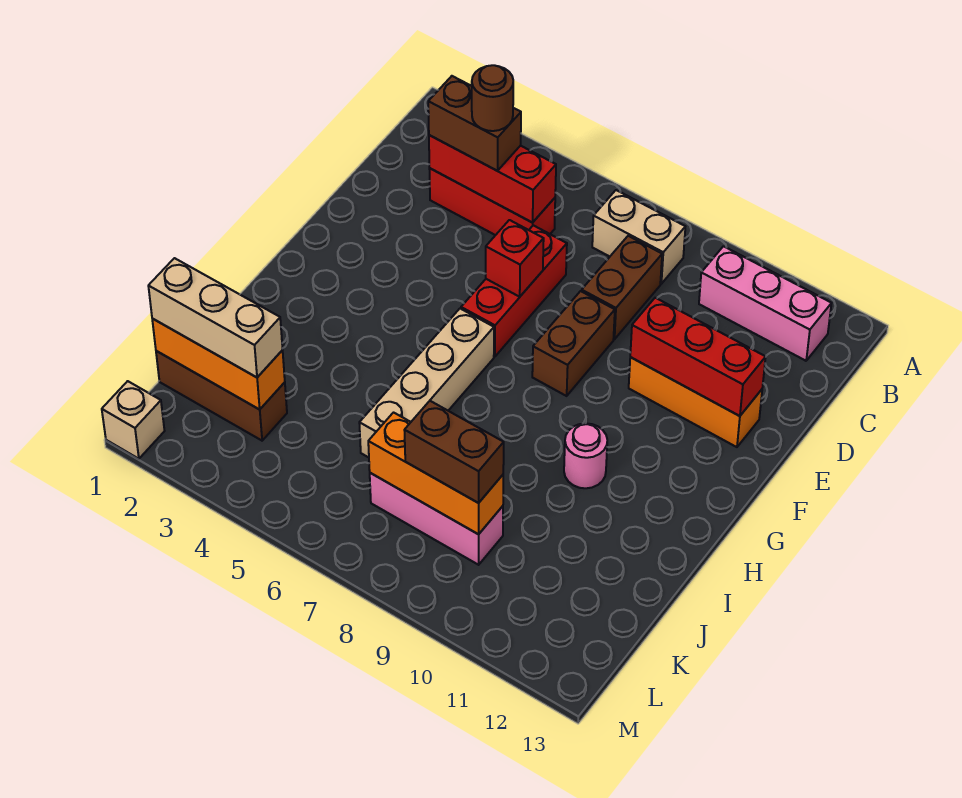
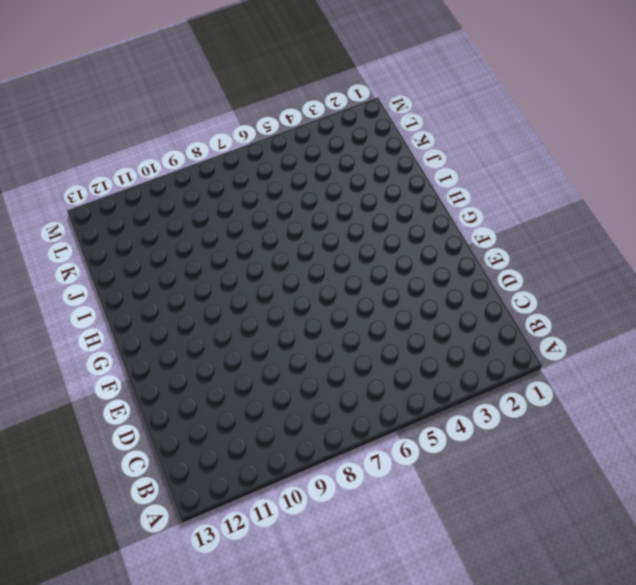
none -> tan brick B7:B8 level 1
none -> pink brick B10:B12 level 1
none -> red brick C3:C5 level 1

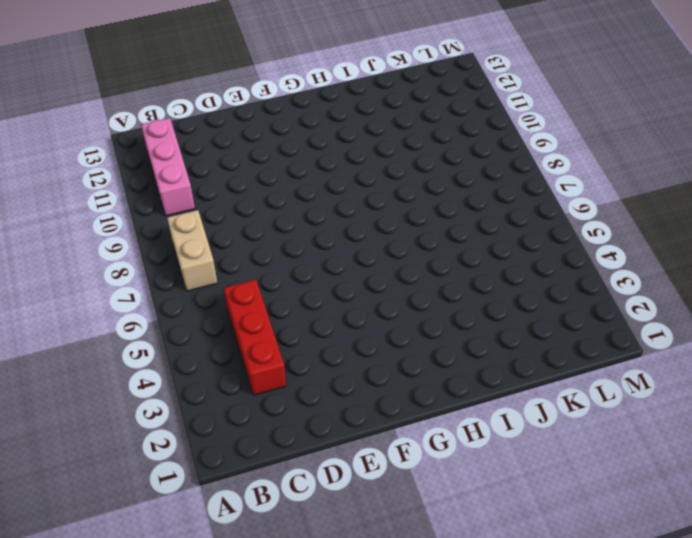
none -> brown brick C8:D8 level 1
none -> red brick D6:F6 level 1
none -> brown brick E8:F8 level 1

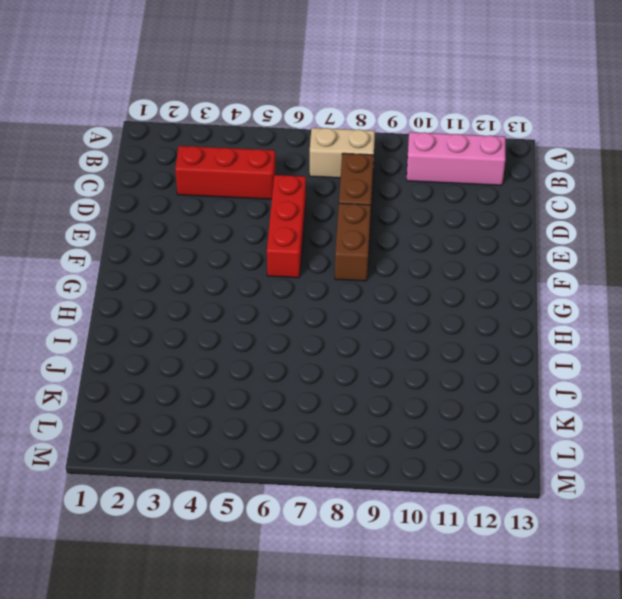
none -> orange brick E10:E12 level 1
none -> tan brick G6:J6 level 1
none -> pink round brick H10 level 1

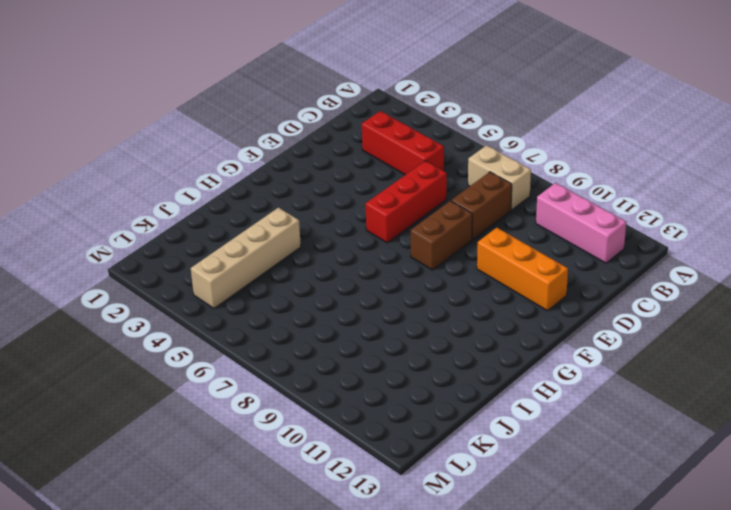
tan brick I4:L4 level 1 -> tan brick G6:J6 level 1
none -> pink round brick H10 level 1
none -> brown brick K1:K3 level 1
none -> pink brick K7:K9 level 1

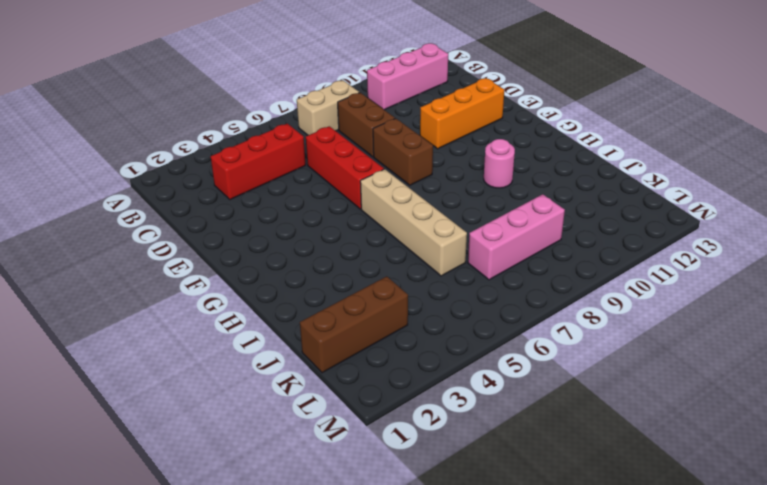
none -> tan brick M1 level 1
none -> red brick C3:C5 level 2
none -> red brick E6 level 2

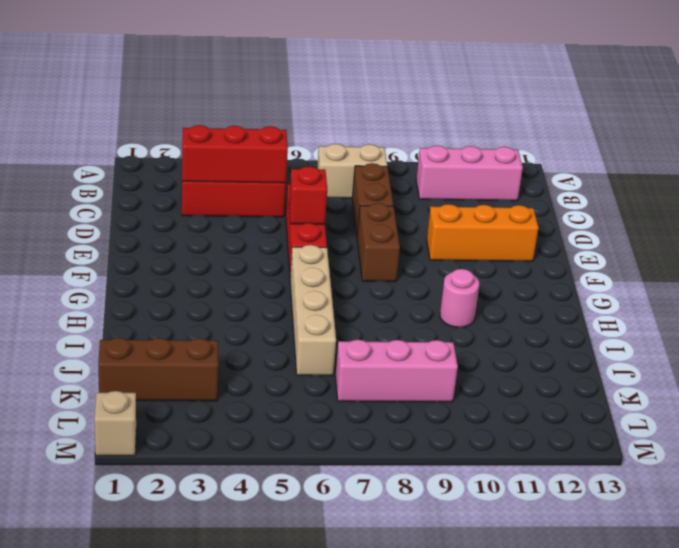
none -> red brick E10:E12 level 2
none -> orange brick K1:K3 level 2
none -> orange brick K7:K9 level 2

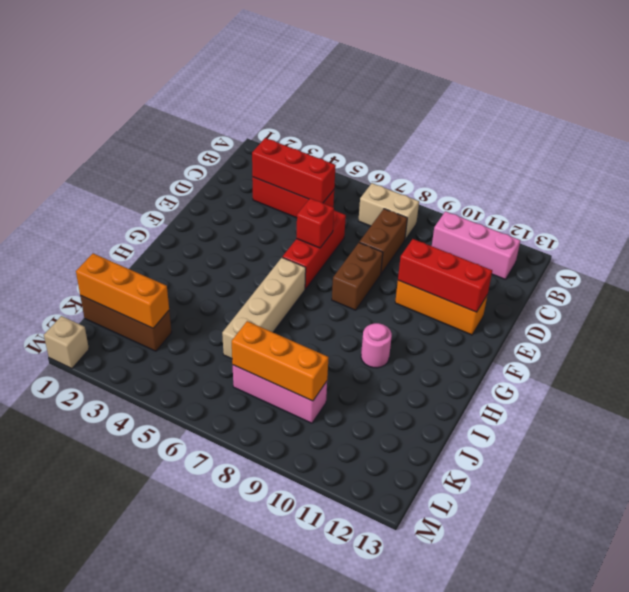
none -> brown brick C3:C4 level 3
none -> tan brick K1:K3 level 3
none -> brown brick K8:K9 level 3

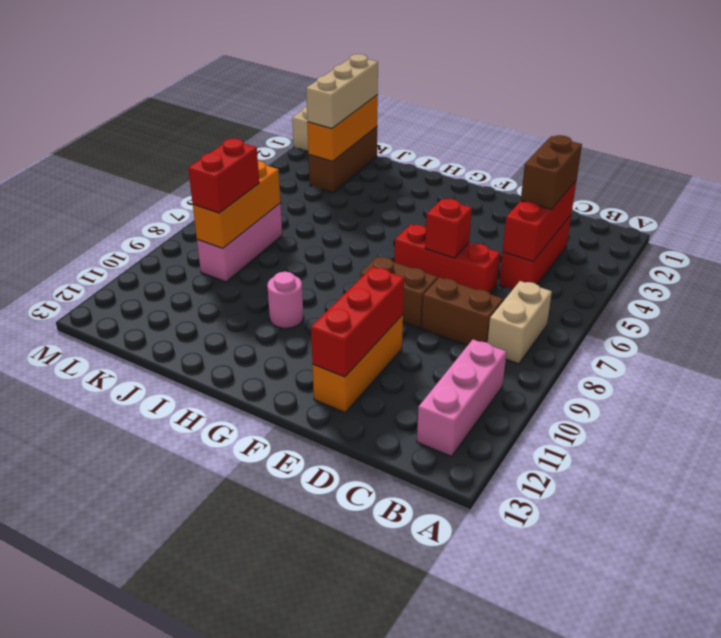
red brick K8:K9 level 3 -> brown brick K8:K9 level 3
none -> tan brick G6:J6 level 1
none -> brown round brick C4 level 4

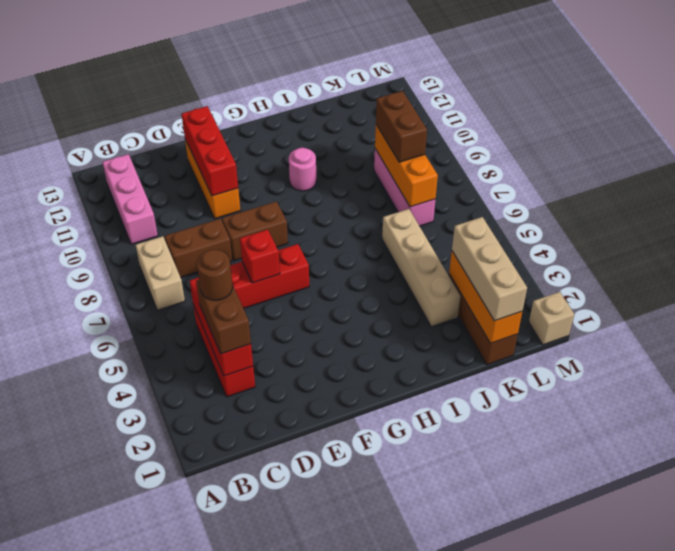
tan brick J3:J6 level 1 -> tan brick G6:J6 level 1

